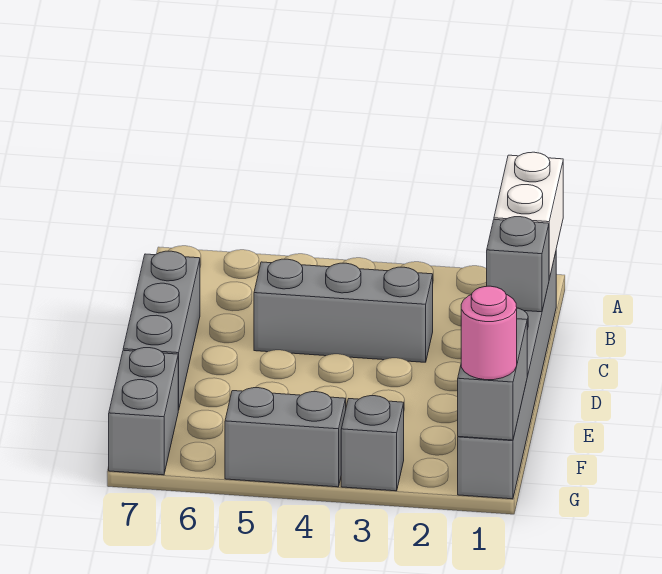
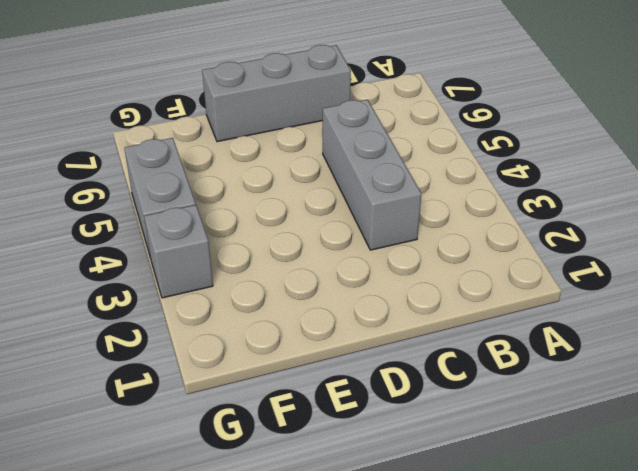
none -> grey brick B1:G1 level 1
none -> grey brick F7:G7 level 1

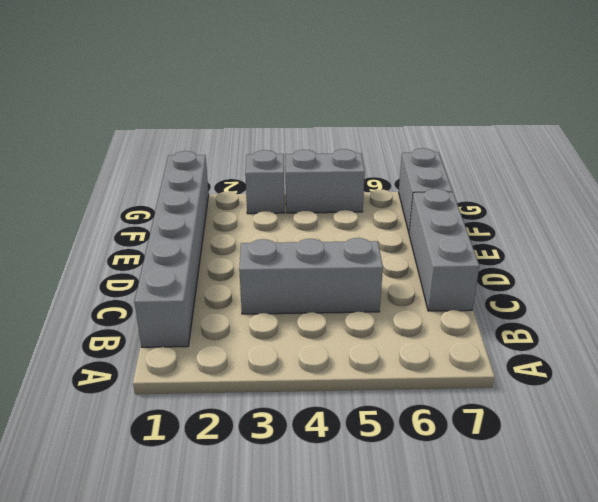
none -> white brick A1:B1 level 2
none -> grey brick C1 level 2

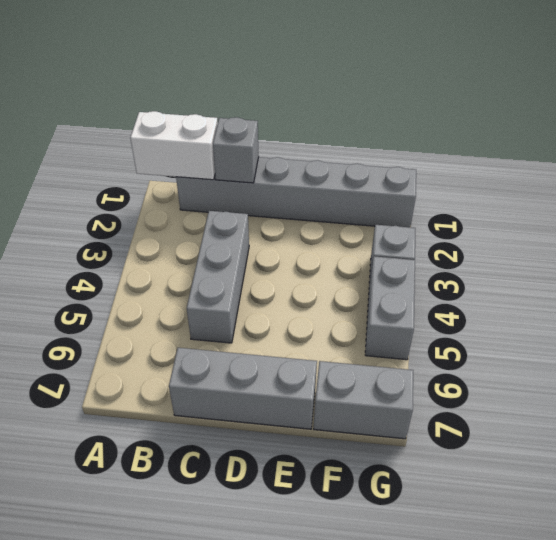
none -> grey brick F1:G1 level 2
none -> pink round brick G1 level 3

